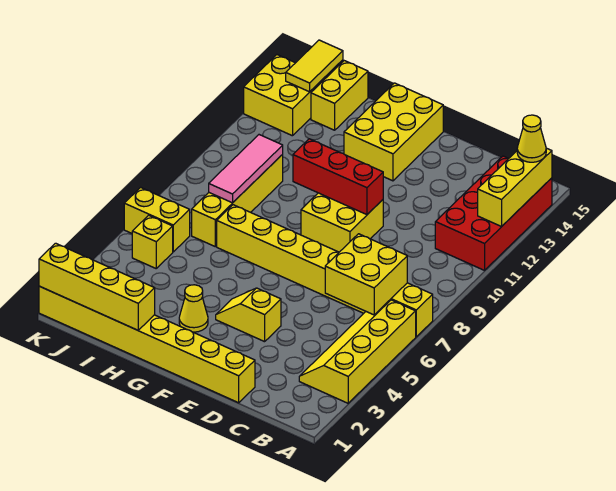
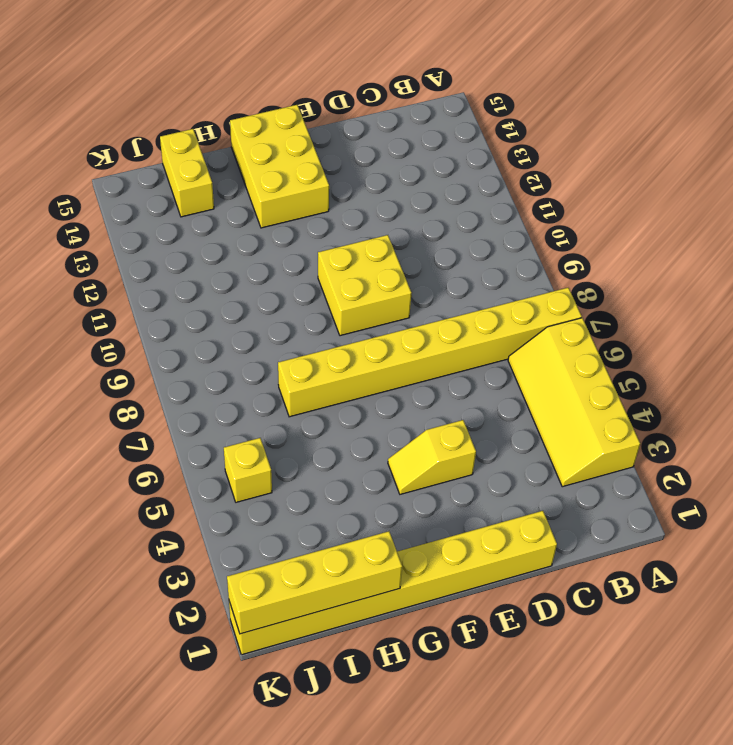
none -> red brick A11:B14 level 1
none -> yellow cone G3 level 1
none -> yellow brick I7:I10 level 1

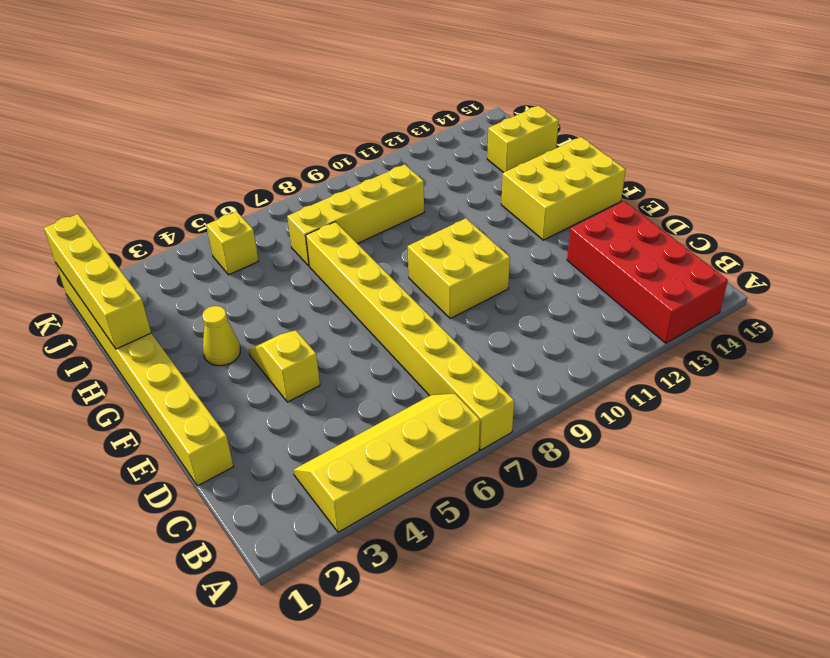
red brick A13:D14 level 1 -> red brick A11:B14 level 1
none -> yellow brick J6:K6 level 1
none -> yellow brick J13:K14 level 1
none -> yellow brick A12:A14 level 2

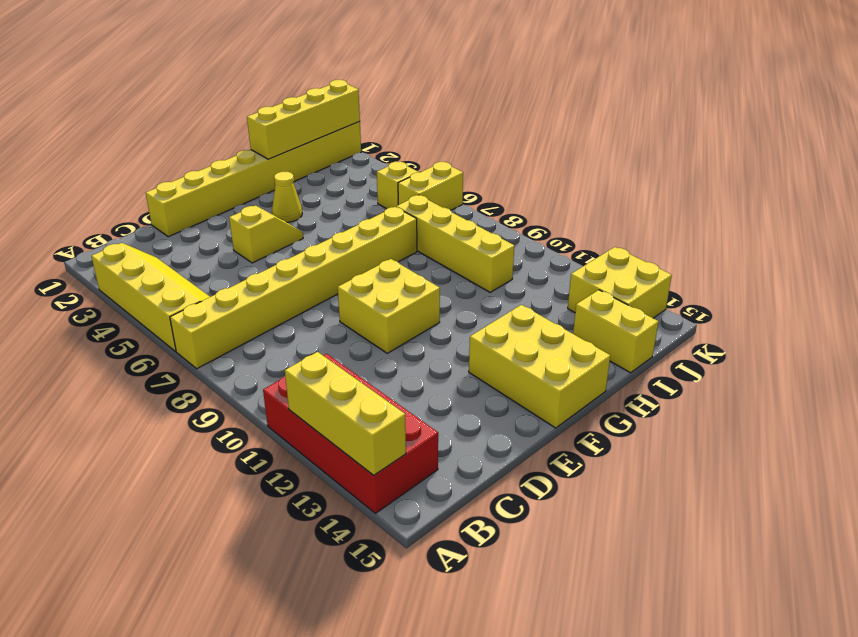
none -> yellow brick B6:C7 level 2
none -> red brick E10:G10 level 2
none -> pink tile I8:I10 level 2

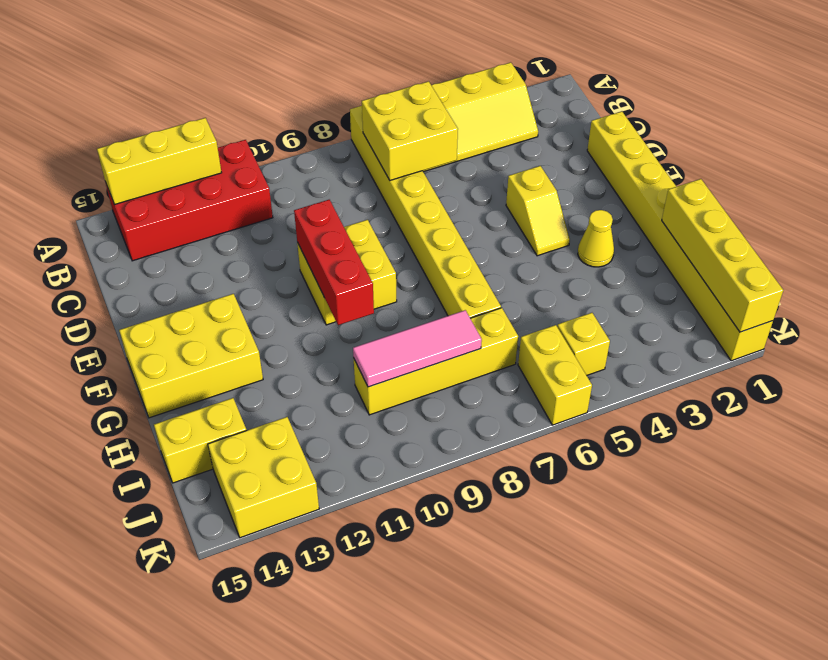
none -> yellow tile J14:J15 level 2
none -> yellow cone A14 level 3

